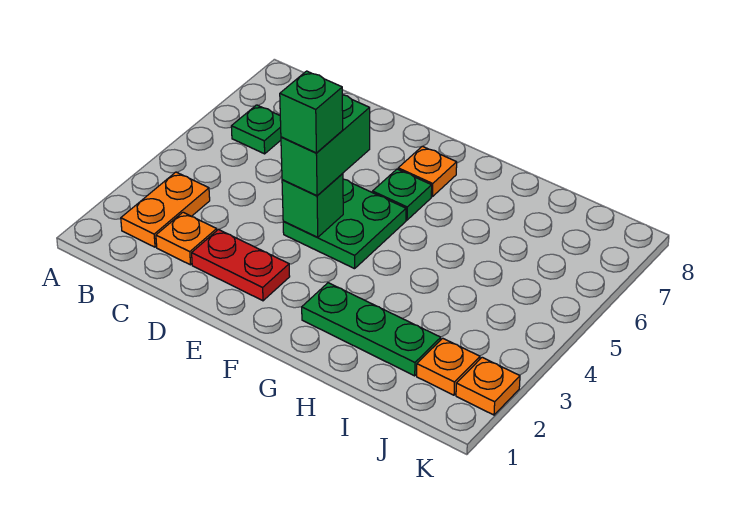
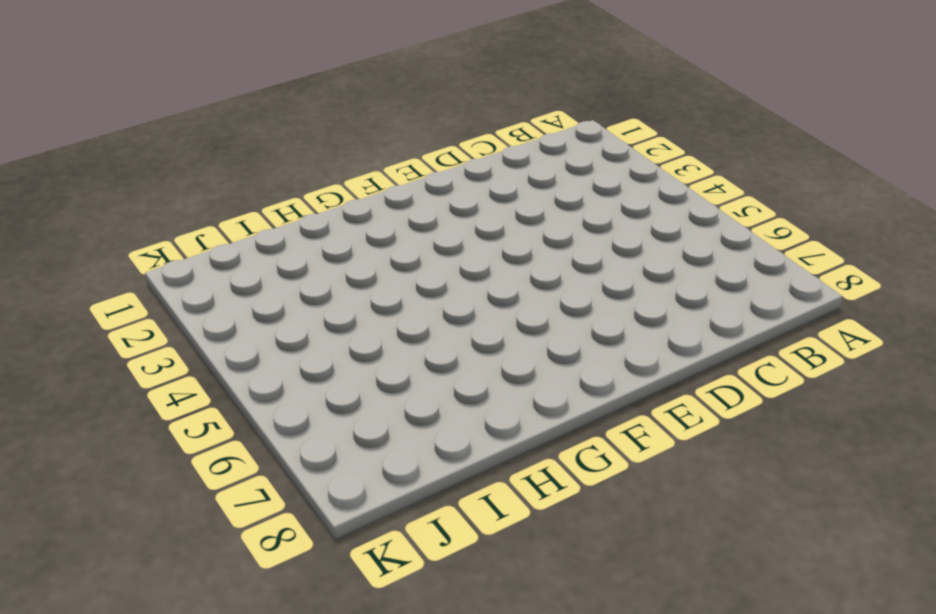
none -> orange plate B2:B3 level 1
none -> green plate B6 level 1
none -> orange plate C2 level 1

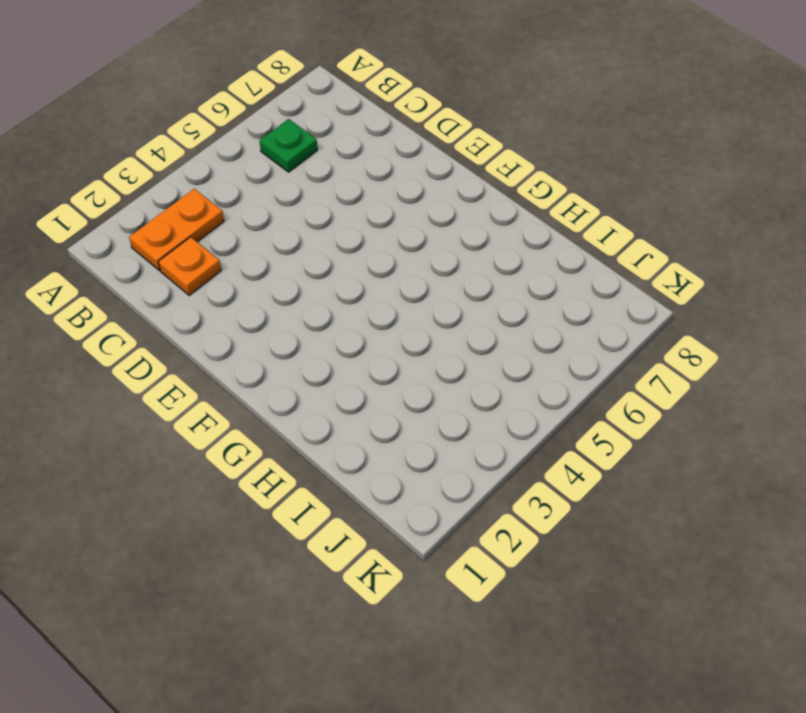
none -> red plate D2:E2 level 1
none -> green plate E4:F5 level 1
none -> green plate F6 level 1

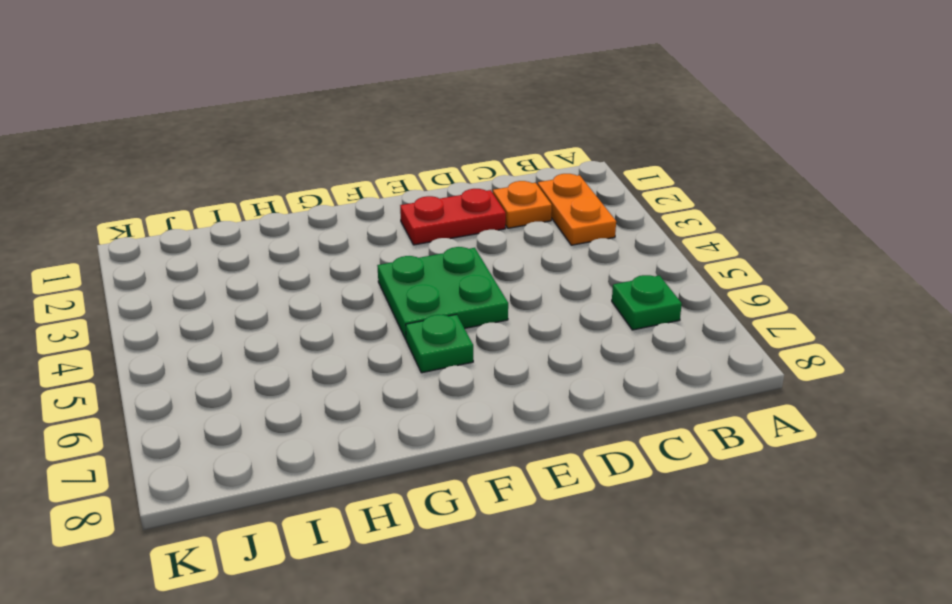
none -> orange plate F7 level 1
none -> green plate G2:I2 level 1
none -> orange plate J2 level 1

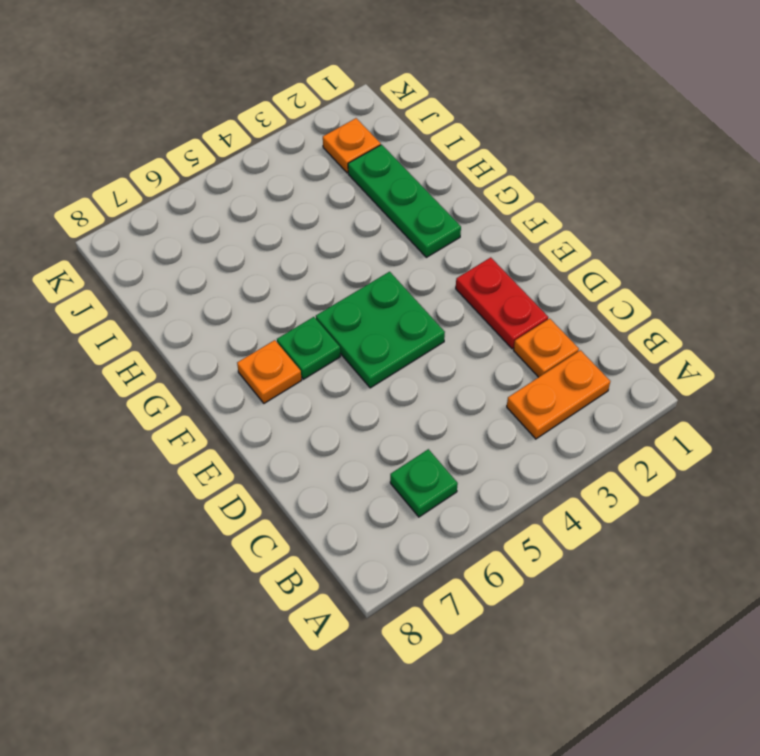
none -> orange plate K2 level 1
none -> green brick E4 level 2
none -> green brick E4:E5 level 3

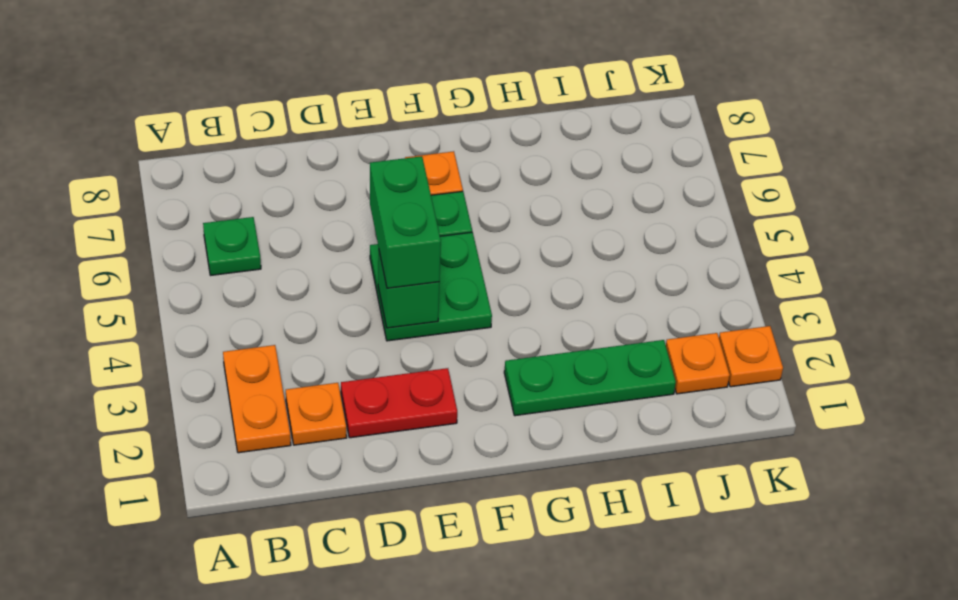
none -> green brick E4 level 4

